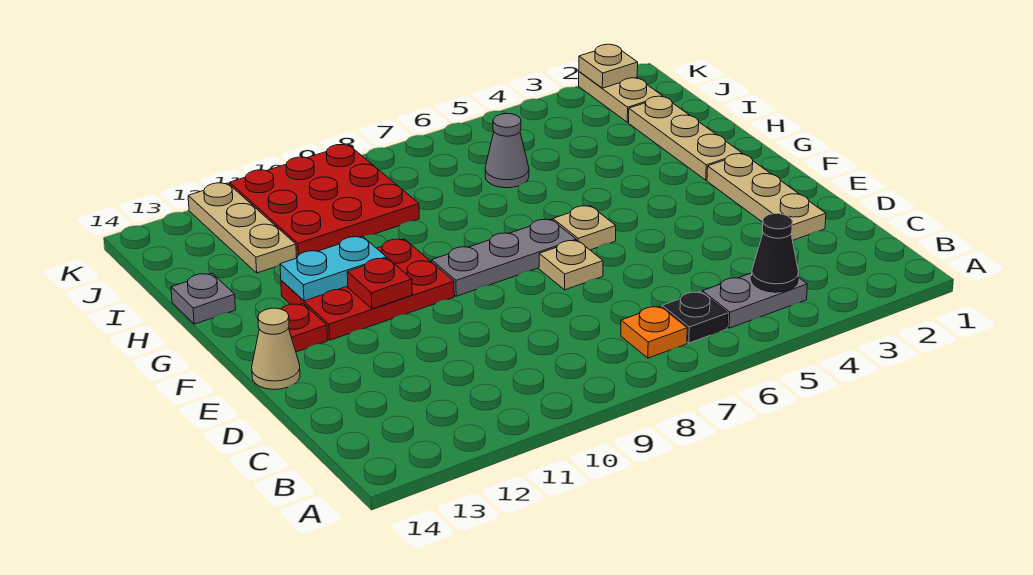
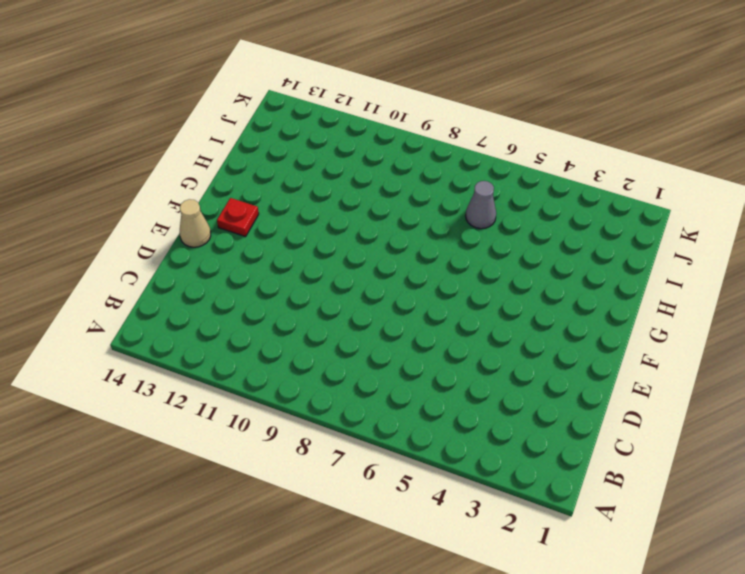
none -> grey plate B4:B5 level 1
none -> black plate B6 level 1
none -> orange plate B7 level 1

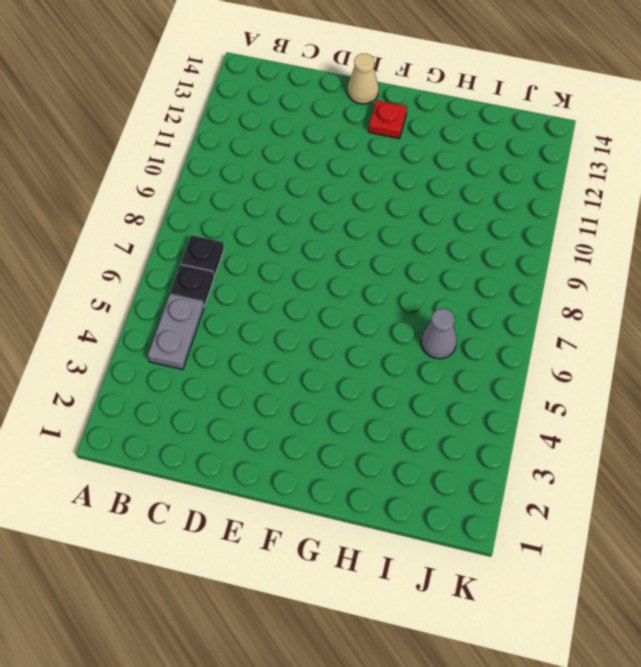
black plate B7 level 1 -> orange plate B7 level 1
none -> tan plate D2:F2 level 1
none -> tan plate E7 level 1
none -> tan plate F6 level 1

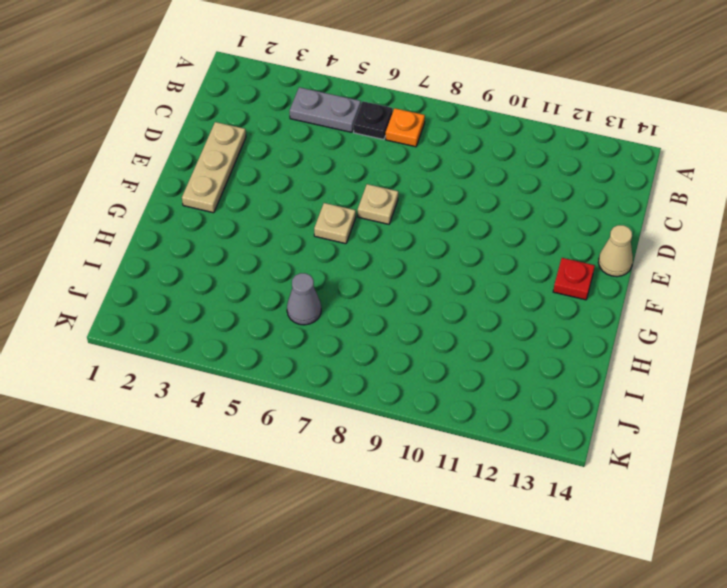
none -> grey plate F7:F9 level 1
none -> red plate F10:G12 level 1
none -> tan plate G2:I2 level 1

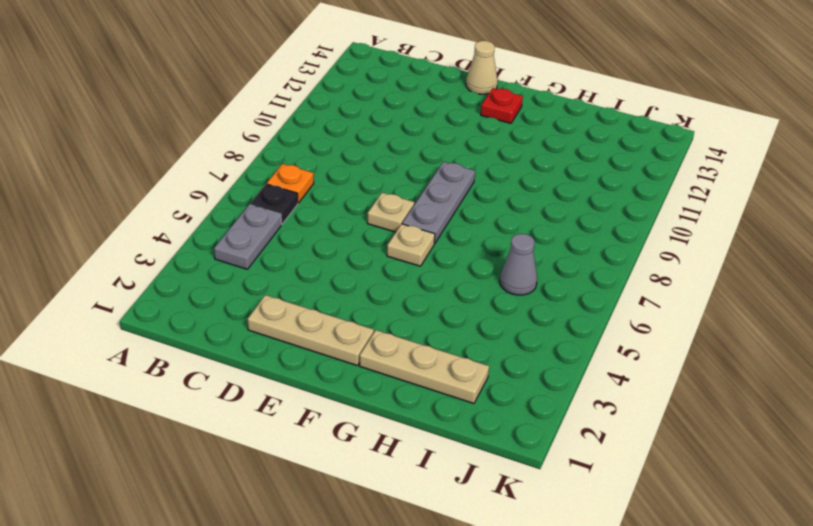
none -> red plate F10:G12 level 1
none -> grey plate H14 level 1
none -> red plate I9:K11 level 1

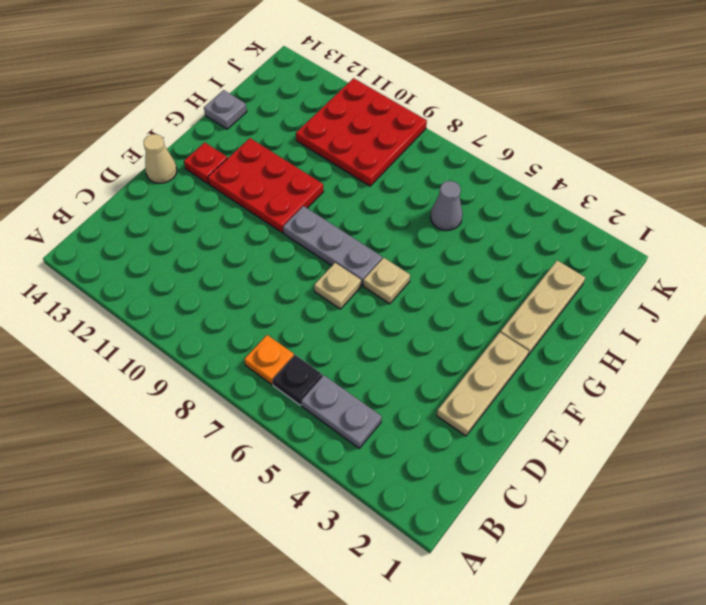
none -> tan plate I12:K12 level 1
none -> tan plate J2:K2 level 1
none -> black cone B4 level 2

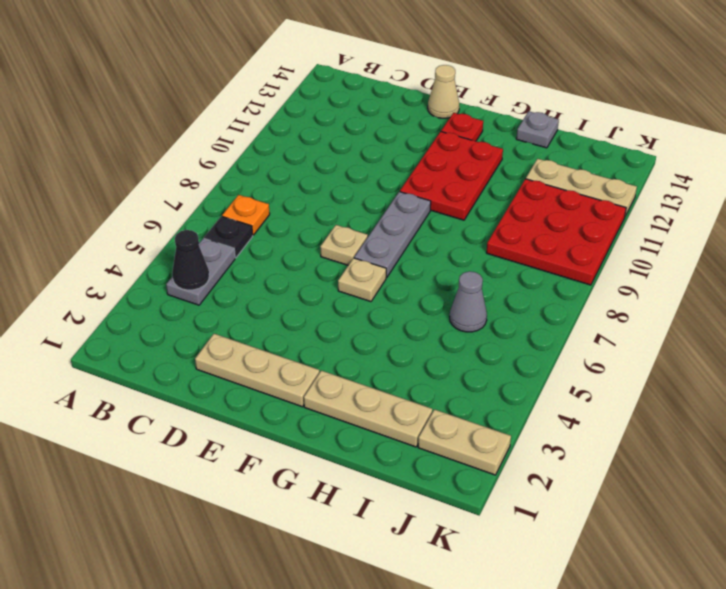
none -> red plate F11 level 2
none -> cyan plate G11:G12 level 2
none -> tan plate K2 level 2

